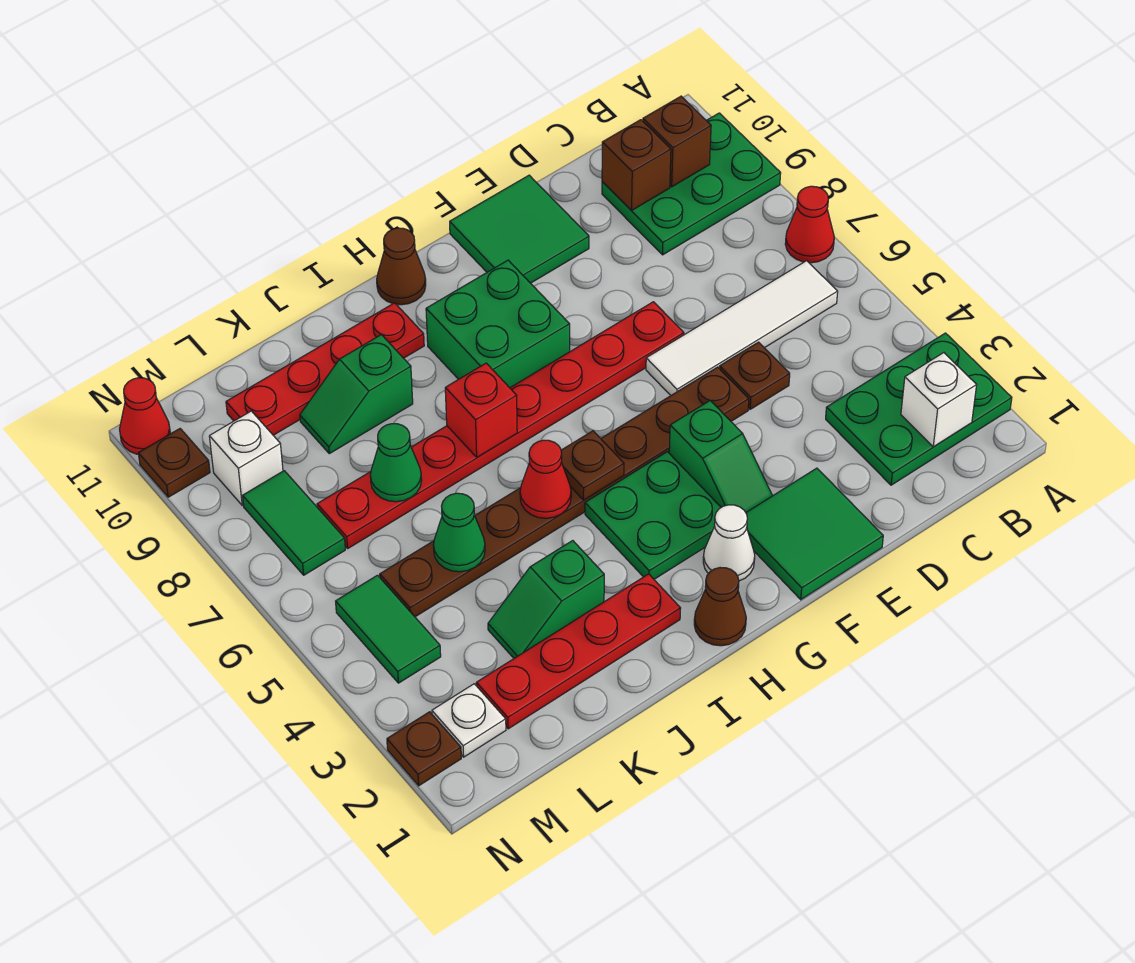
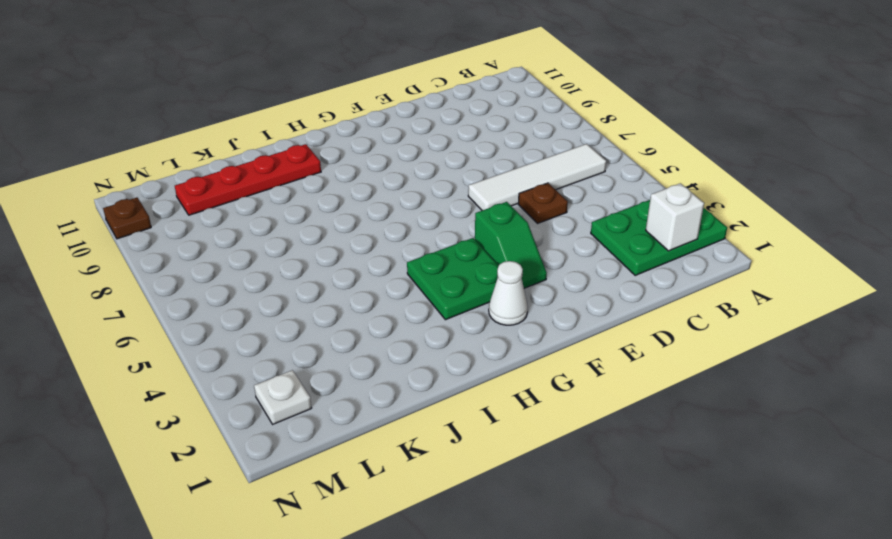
none -> red cone A7 level 1
none -> green plate A9:C10 level 1
none -> green tile E1:F2 level 1
none -> brown plate E5:L5 level 1

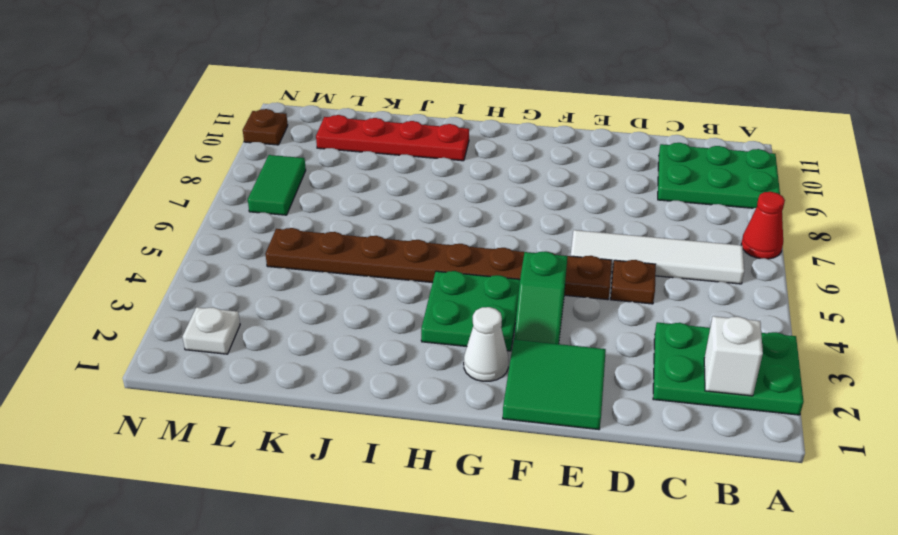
none -> red plate E7:L7 level 1
none -> green tile E10:F11 level 1
none -> green brick G8:H9 level 1
none -> brown cone H1 level 1

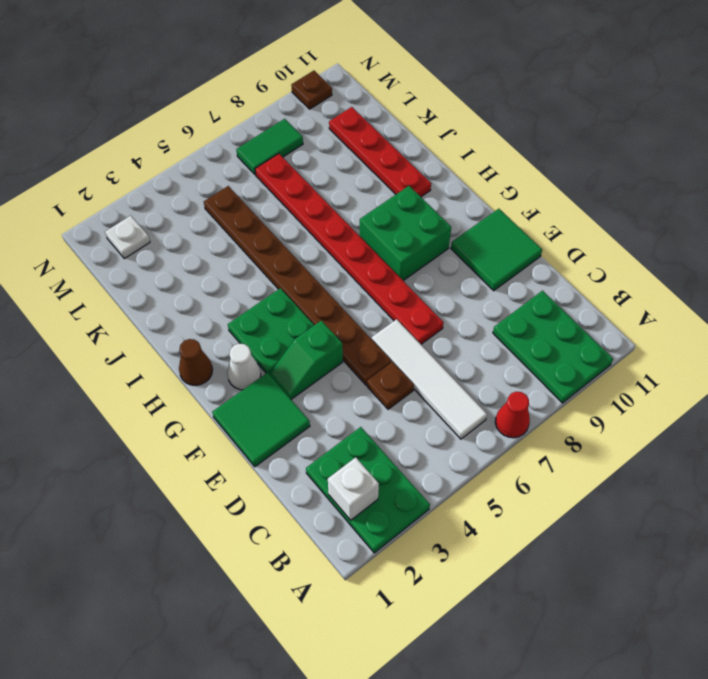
none -> brown cone H11 level 1
none -> red plate I2:L2 level 1
none -> green slope J3:K3 level 1 top J
none -> green slope J9:K9 level 1 top J

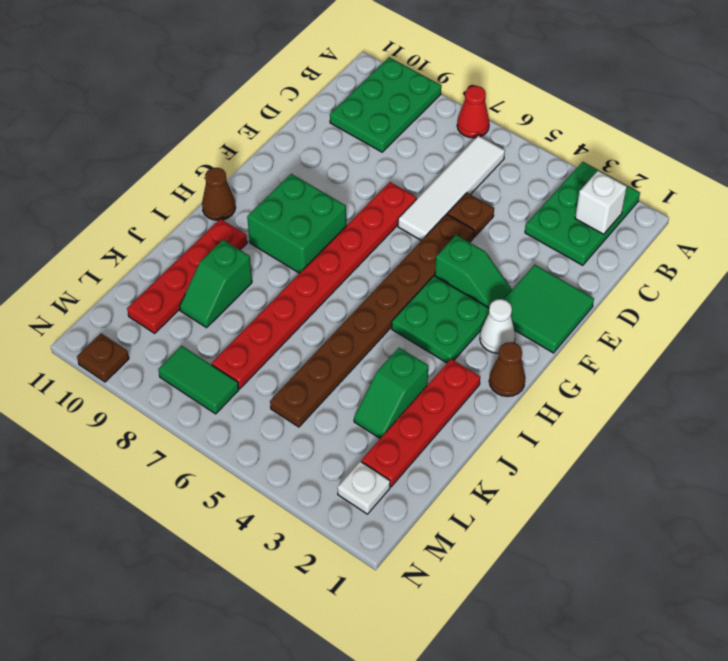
none -> green tile E10:F11 level 1
none -> green tile M4:M5 level 1
none -> white brick M9 level 1
none -> brown plate N2 level 1

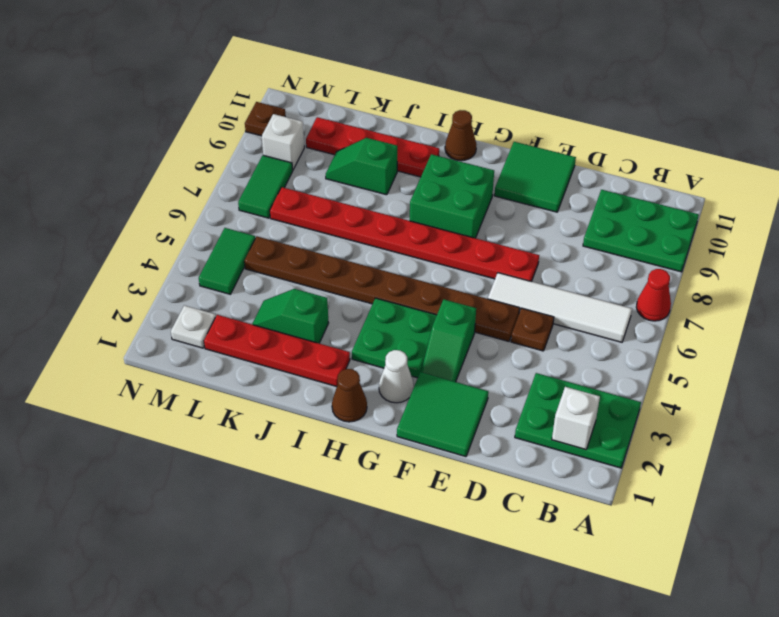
none -> brown plate N2 level 1
none -> red cone N11 level 1
none -> brown brick B10 level 2
none -> brown brick C10 level 2

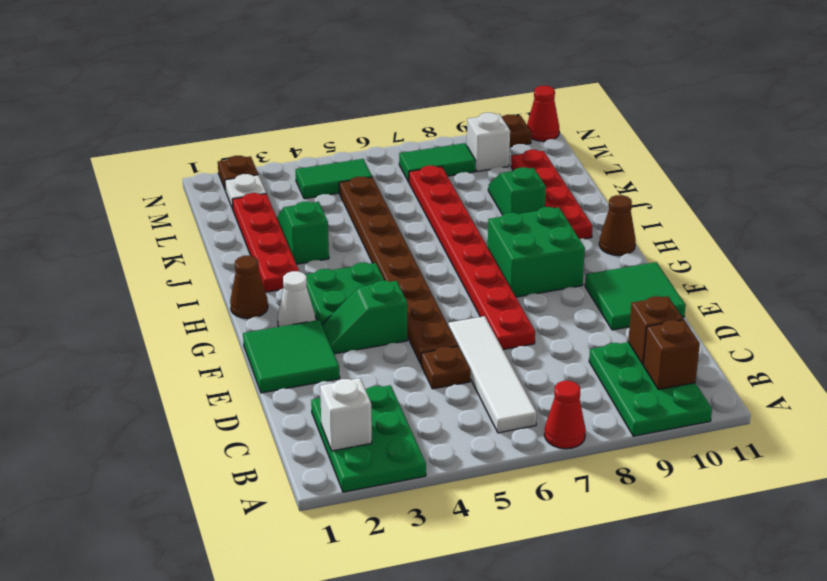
none -> brown plate H5 level 2
none -> red cone I5 level 2
none -> red brick I7 level 2
none -> green cone K5 level 2

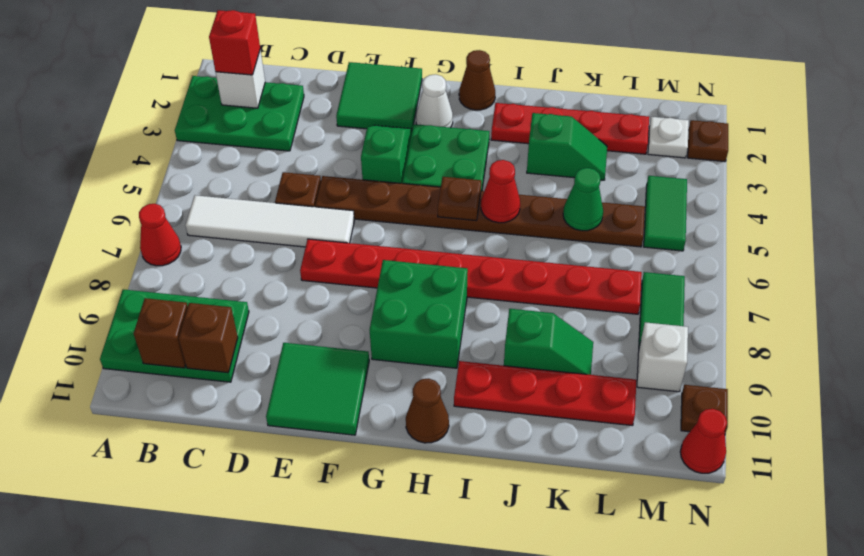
red brick B2 level 3 -> red brick I7 level 2
none -> green cone K7 level 2

